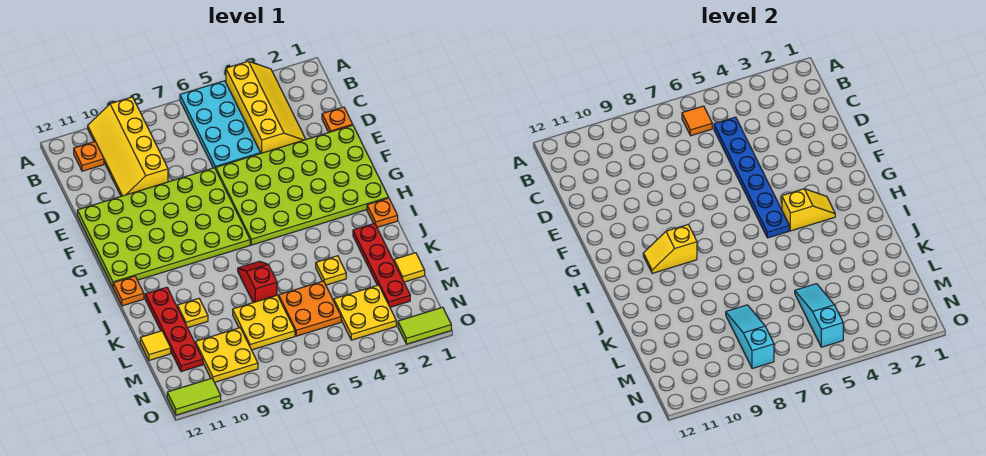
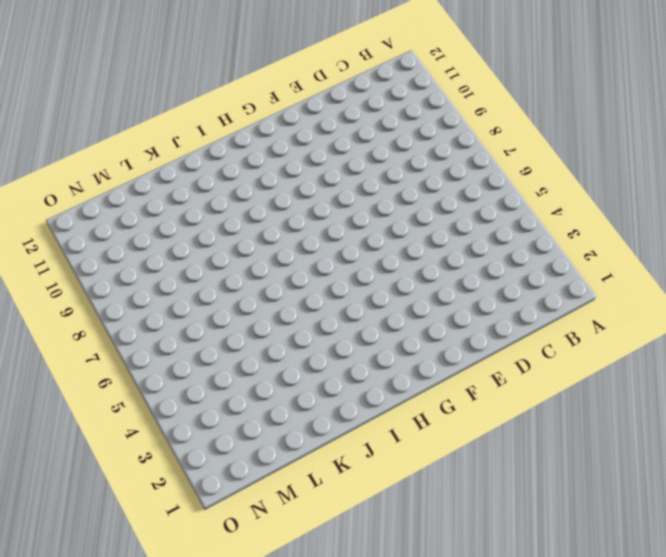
none -> yellow slope A3:D4 level 1 top 4
none -> cyan plate A5:D6 level 1
none -> yellow slope A9:D10 level 1 top 9

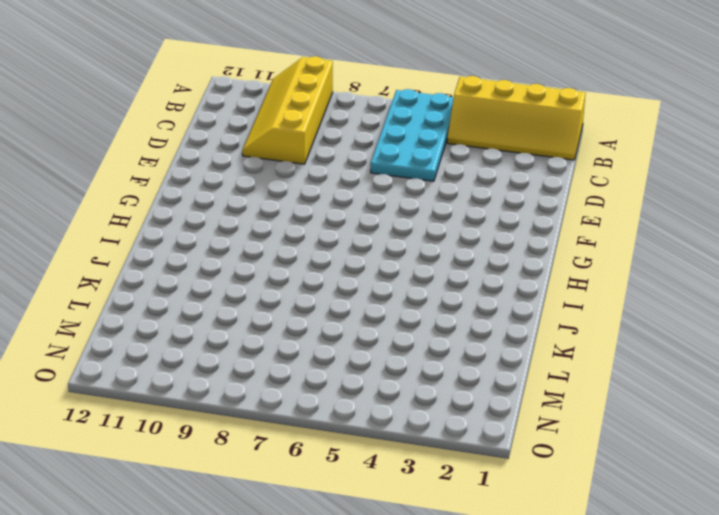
yellow slope A1:B4 level 1 top A -> yellow slope A3:D4 level 1 top 4
none -> orange plate B11 level 1
none -> orange plate D1 level 1
none -> lime plate E1:H6 level 1

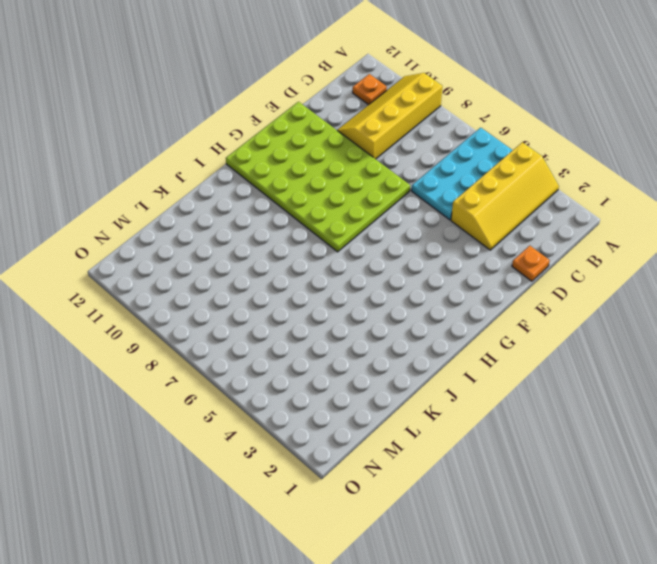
none -> lime plate E1:H6 level 1
none -> orange plate I1 level 1
none -> orange plate I12 level 1

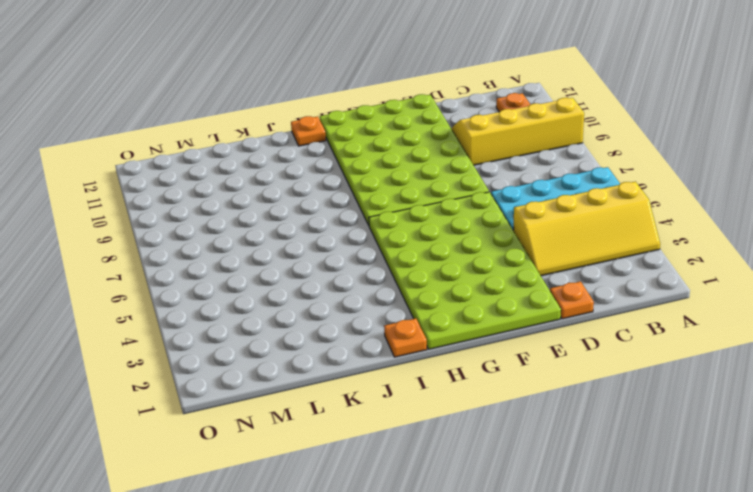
none -> red plate J2:M2 level 1
none -> red slope J7:K7 level 1 top K
none -> red plate J11:M11 level 1

